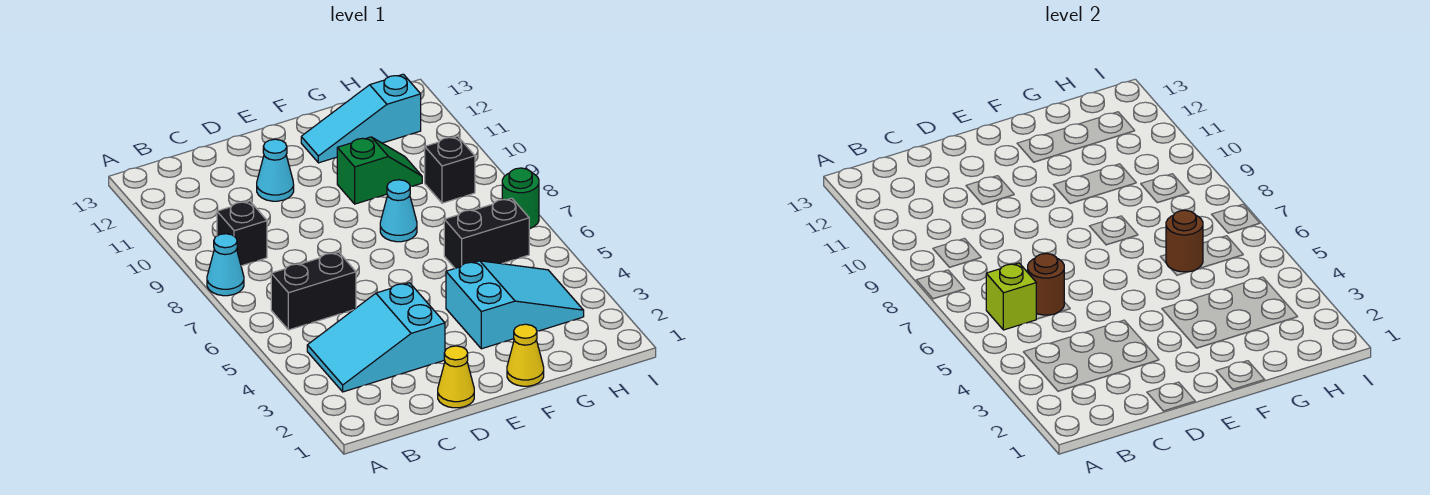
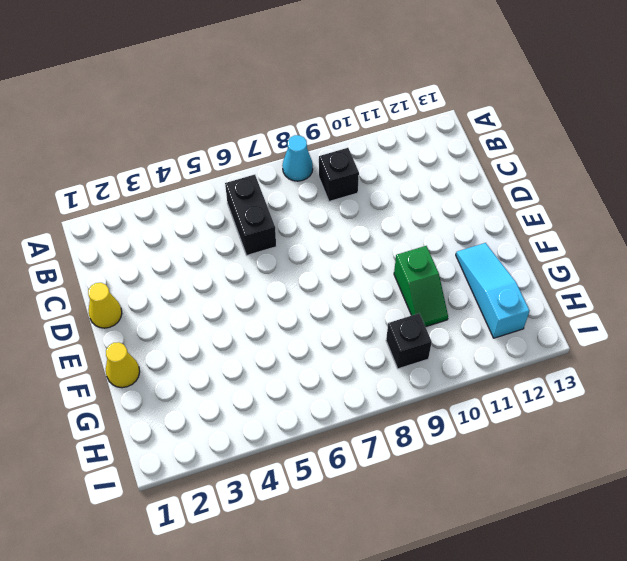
none -> cyan slope B3:D4 level 1 top D
none -> cyan cone D11 level 1
none -> cyan slope F3:H4 level 1 top F

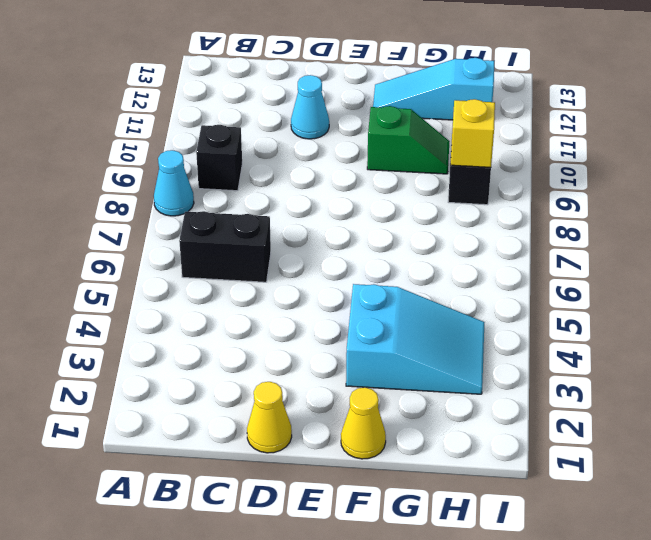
yellow brick H9 level 2 -> none
none -> cyan slope B3:D4 level 1 top D
none -> cyan cone F8 level 1
none -> black brick G6:H6 level 1

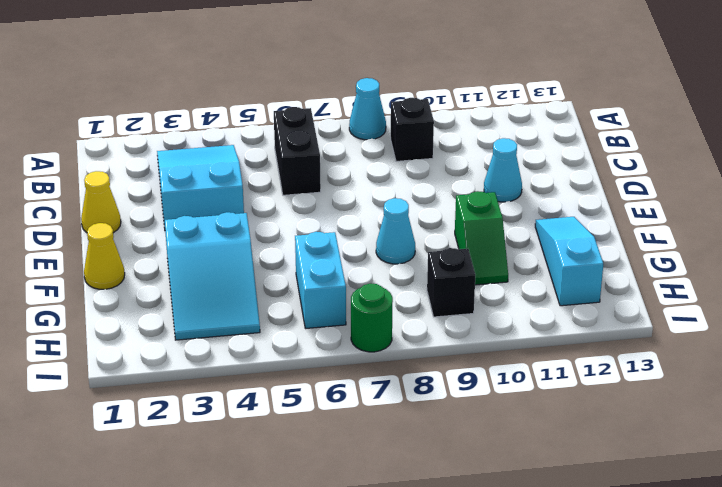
cyan brick G6:H6 level 1 -> black brick G6:H6 level 1
none -> lime brick B6 level 2
none -> brown round brick C6 level 2
none -> brown round brick G6 level 2

